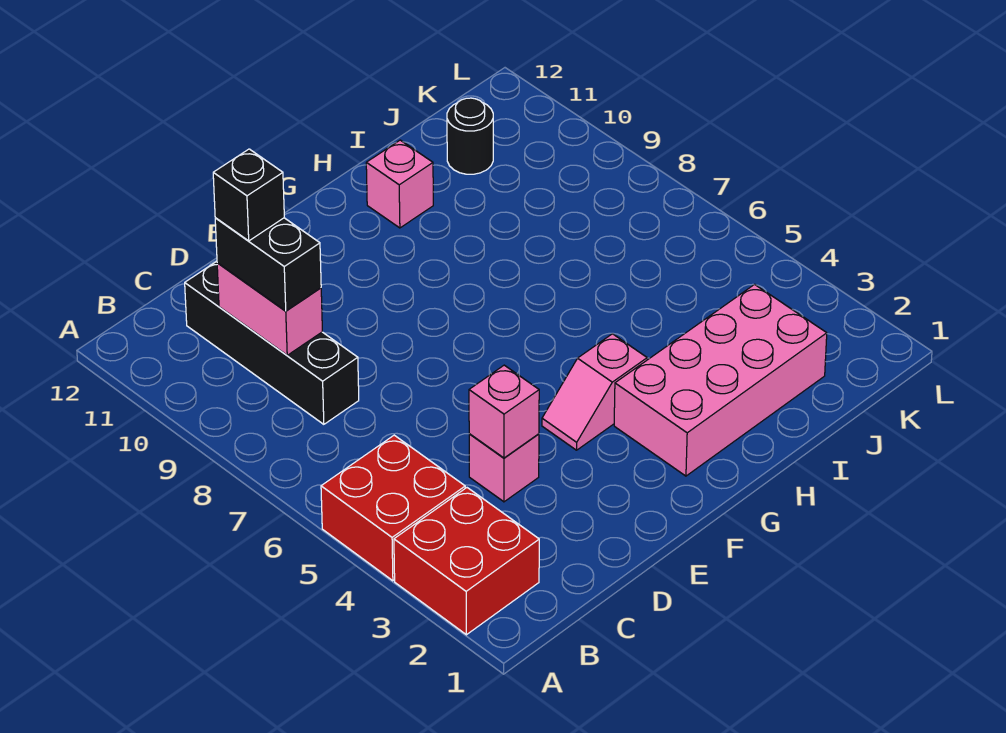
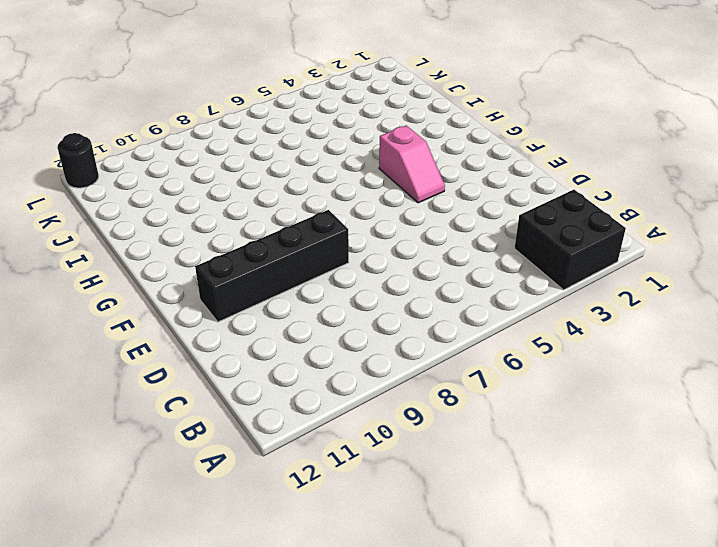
black brick A2:B3 level 1 -> red brick A2:B3 level 1
black brick E8:E11 level 1 -> black brick C8:C11 level 1
black round brick L12 level 1 -> black round brick J11 level 1
none -> red brick A4:B5 level 1
none -> pink brick D4 level 1
none -> pink brick G2:J3 level 1

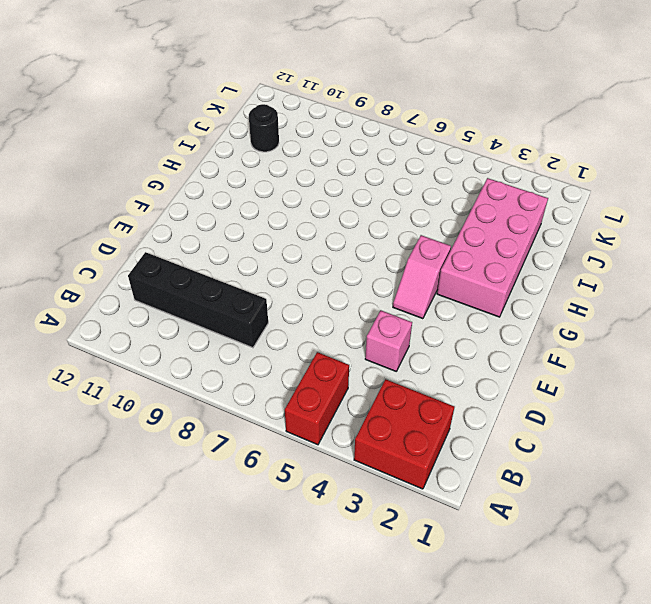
red brick A5:B5 level 1 -> red brick A4:B5 level 1
none -> pink brick H11 level 1
none -> pink brick C9:C10 level 2
none -> pink brick D4 level 2

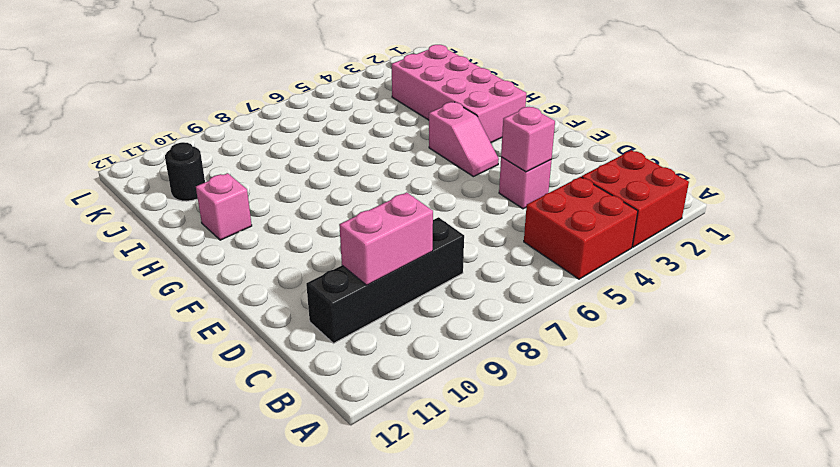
none -> black brick C9:C10 level 3
none -> black brick C10 level 4

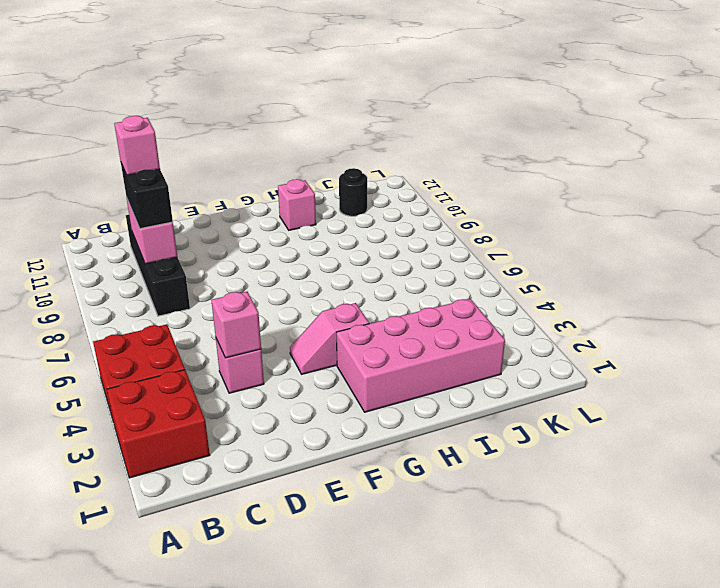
pink brick C10 level 4 -> black brick C10 level 4

